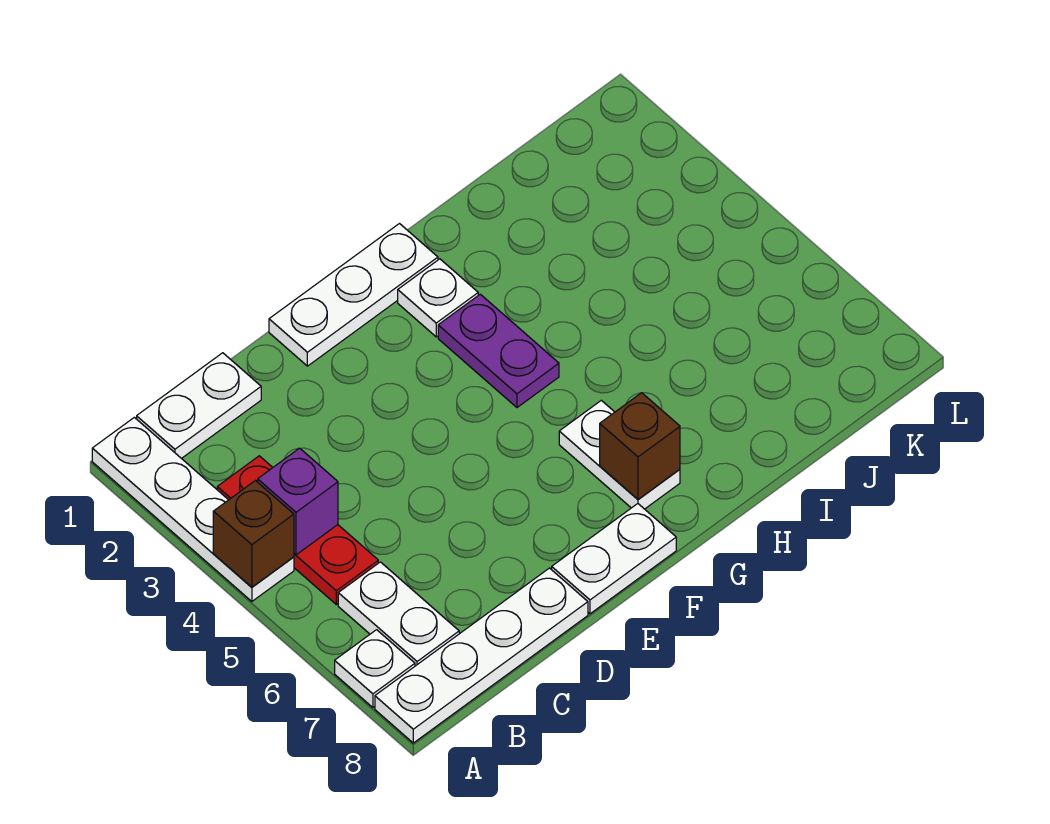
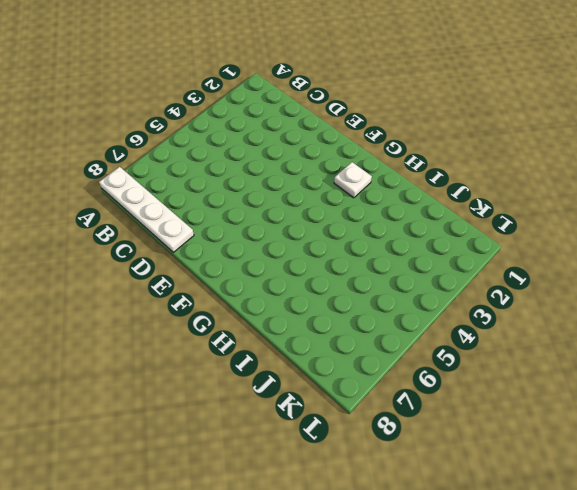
none -> white plate A1:A4 level 1
none -> white plate A7 level 1
none -> white plate B1:C1 level 1

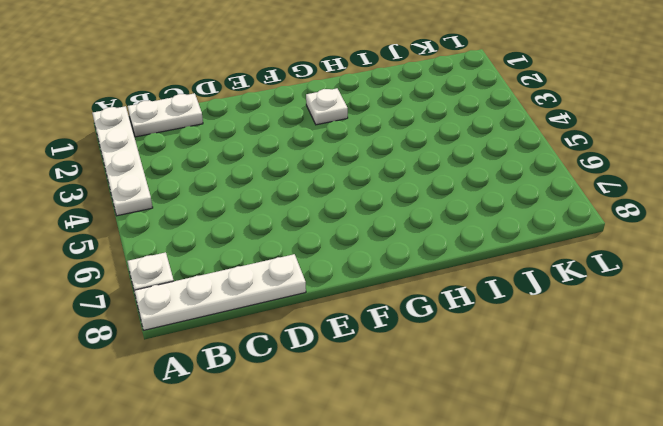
none -> red plate B3:B5 level 1
none -> white plate B6:B7 level 1
none -> white plate E1:G1 level 1

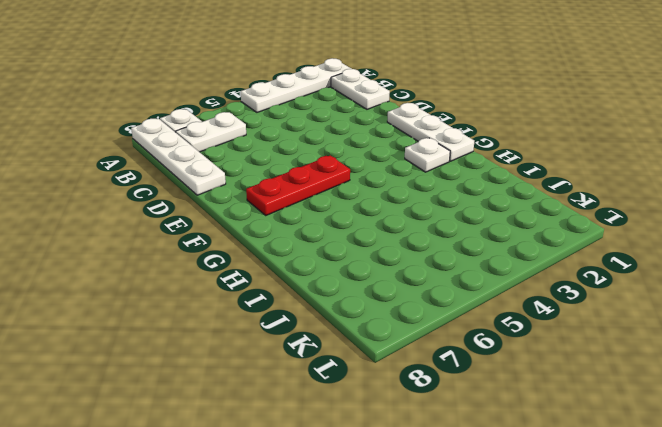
red plate F5:F7 level 1 -> red plate B3:B5 level 1
none -> white plate E8:F8 level 1
none -> purple plate G3:G4 level 1
none -> white plate G6:G7 level 1

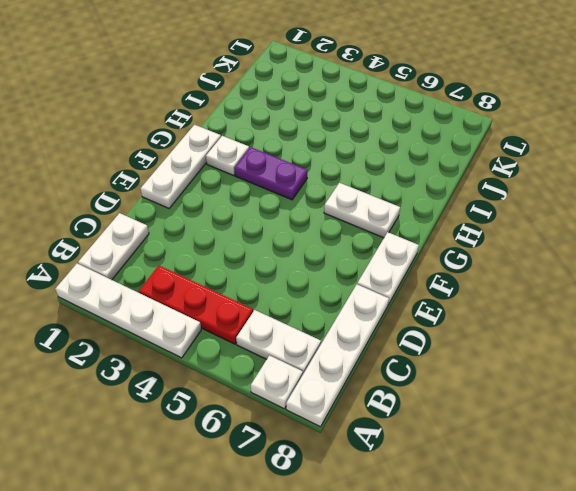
none -> brown brick A4 level 2
none -> purple brick B4 level 2
none -> brown brick G7 level 2

